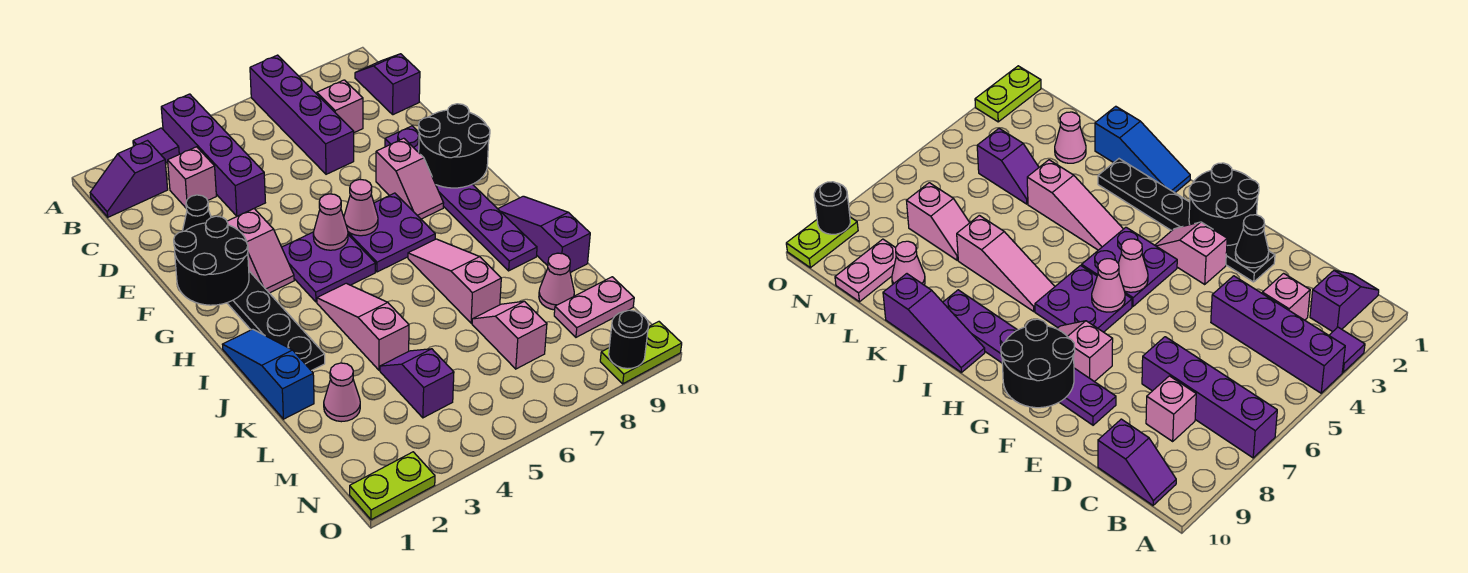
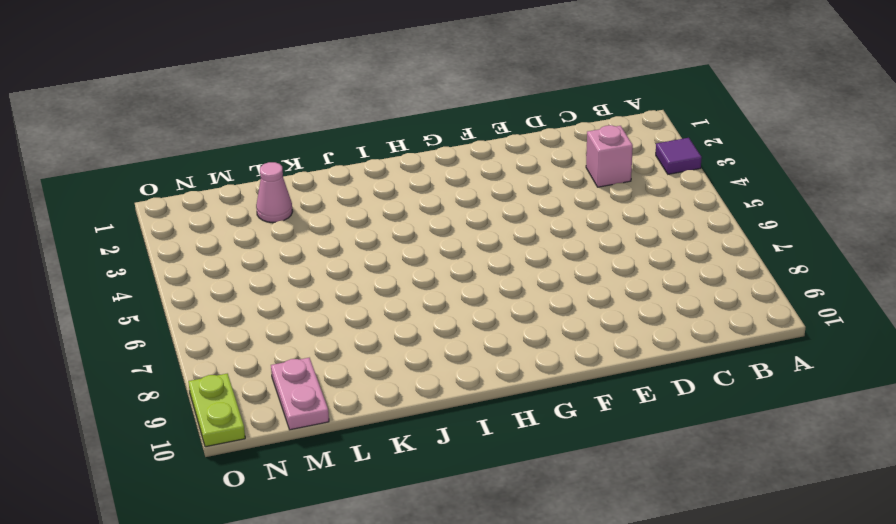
none -> purple brick A4:D4 level 1
none -> purple brick A7:D7 level 1
none -> purple slope B1:B2 level 1 top 2
none -> purple slope B10:C10 level 1 top C

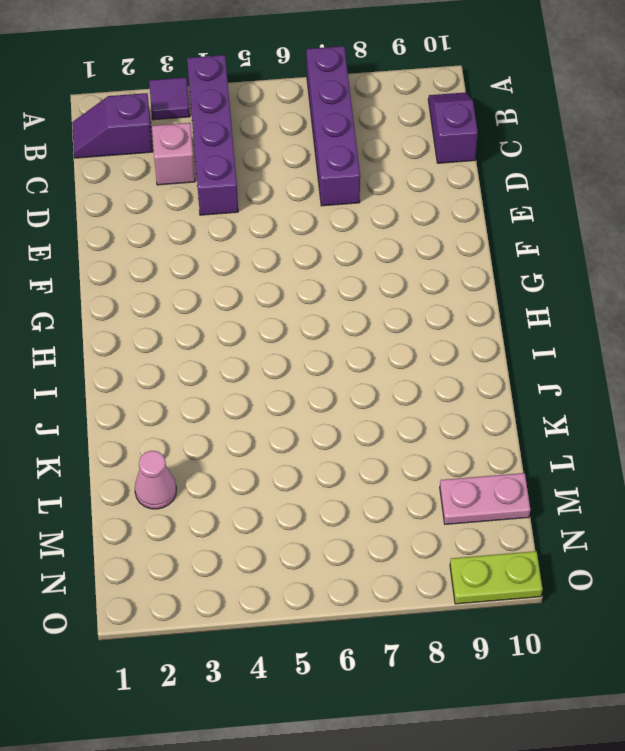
none -> pink brick C8 level 1
none -> black plate E2:J2 level 1
none -> purple plate E9:J9 level 1
none -> pink slope F3:G3 level 1 top F

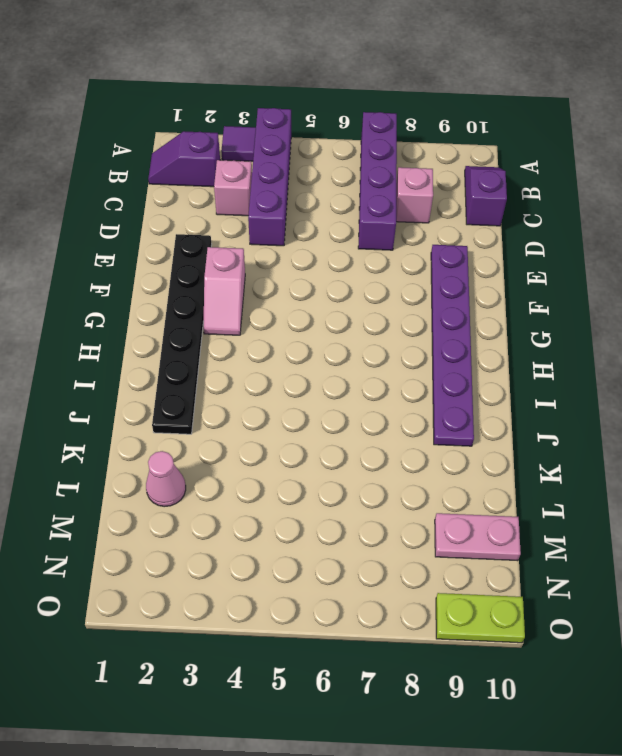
none -> pink slope F8:G8 level 1 top F
none -> purple plate G4:H5 level 1
none -> purple plate G6:H7 level 1
none -> blue slope I1:K1 level 1 top K

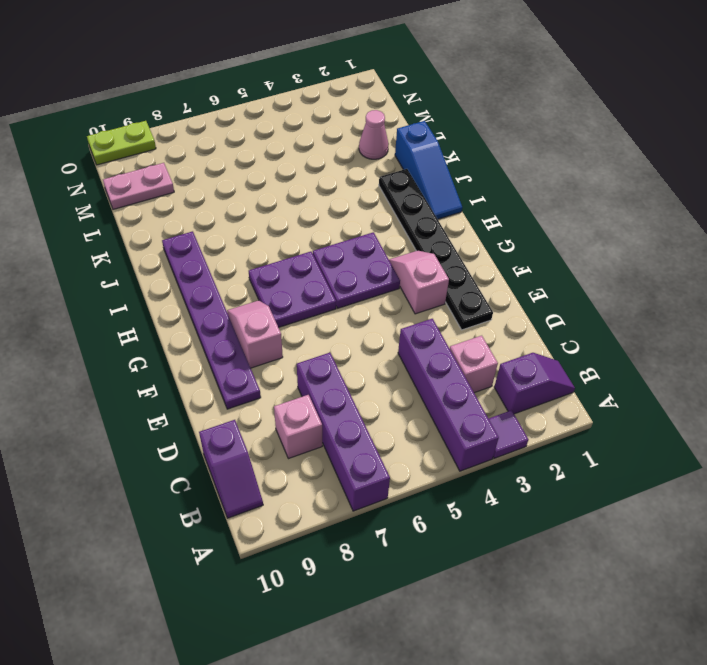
none -> pink slope I4:K4 level 1 top K
none -> pink slope I7:K7 level 1 top K
none -> purple slope I10:K10 level 1 top K
none -> purple slope L4:M4 level 1 top M

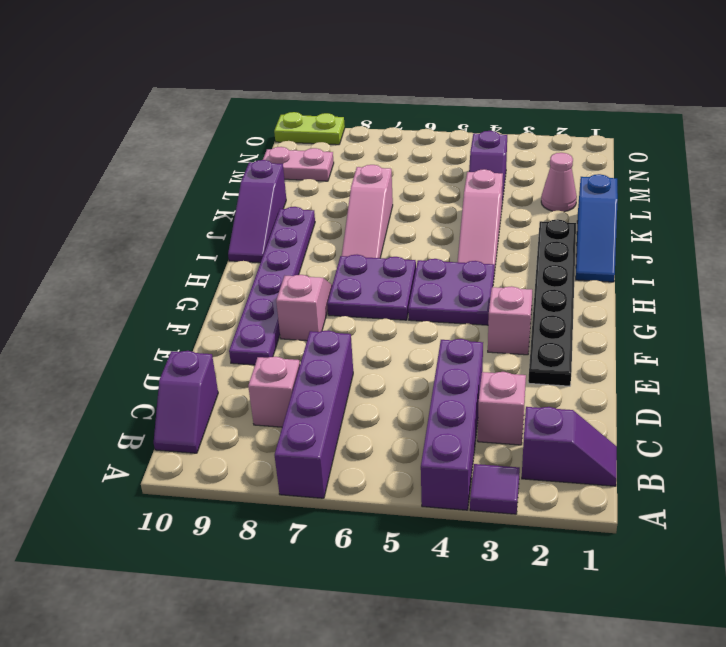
none -> pink slope L7:M7 level 1 top M
none -> pink cone L9 level 1
none -> lime plate O1:O2 level 1
none -> black cone E2 level 2

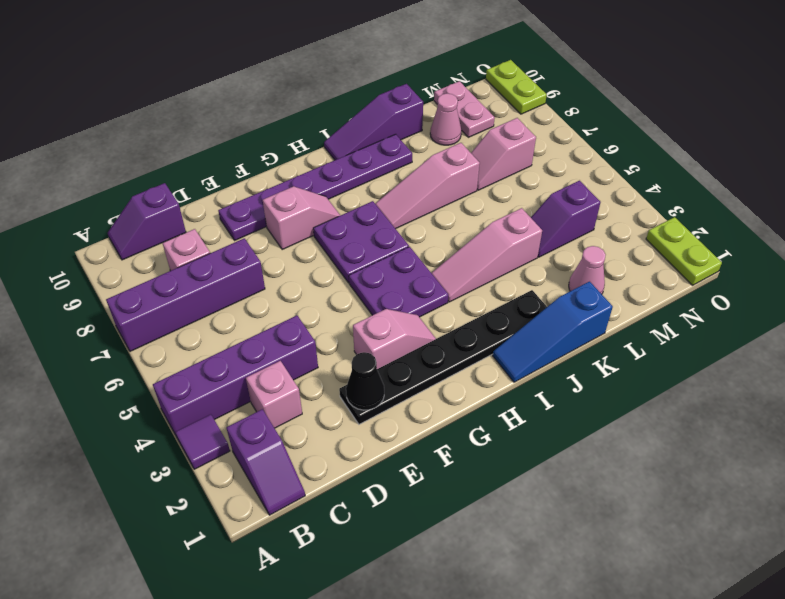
none -> black round brick F1:G2 level 2
none -> black round brick F9:G10 level 2
none -> pink cone G5 level 2
none -> pink cone G6 level 2

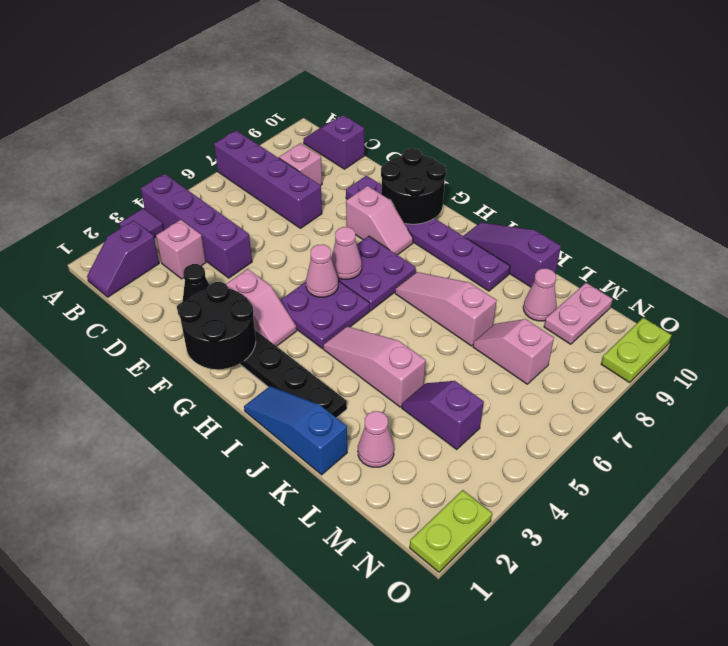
none -> black round brick O9 level 2

